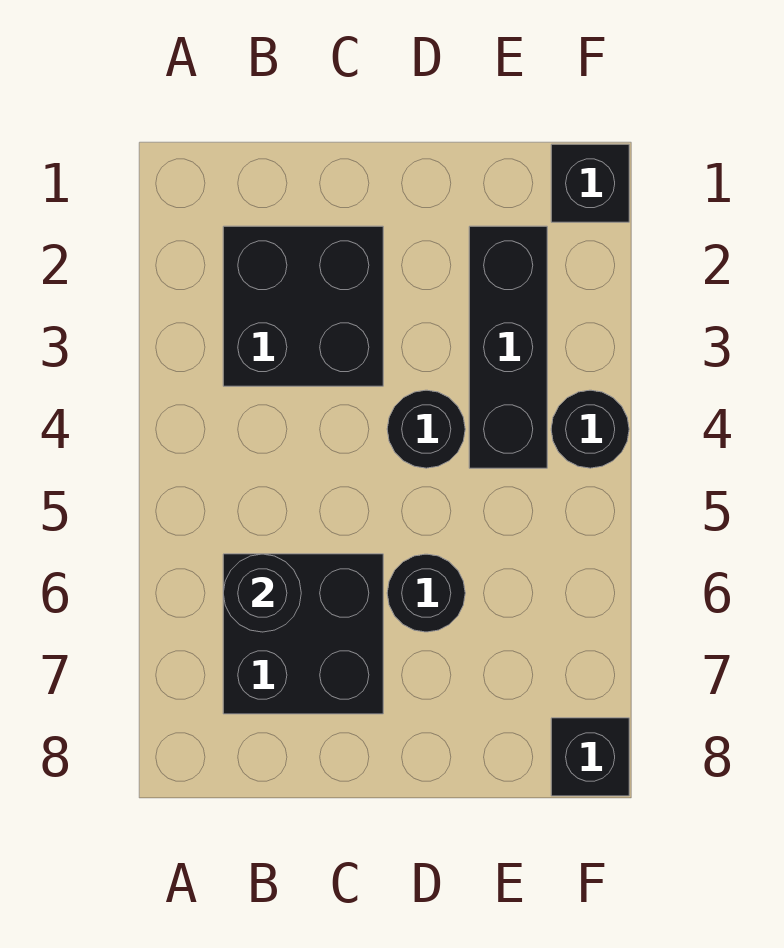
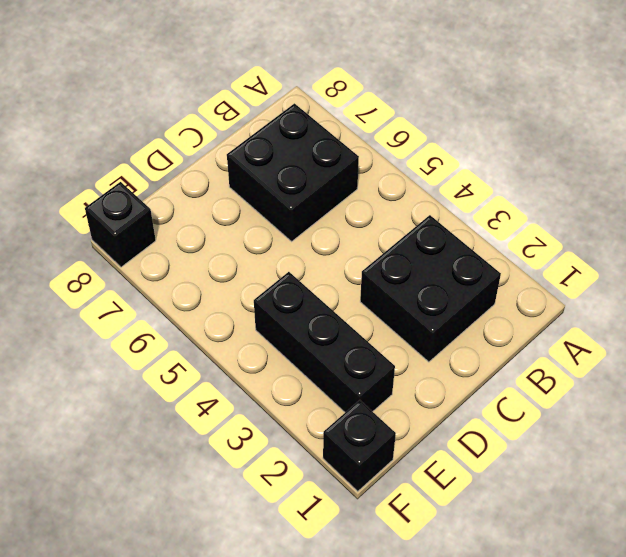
none -> black round brick D4 level 1
none -> black round brick D6 level 1

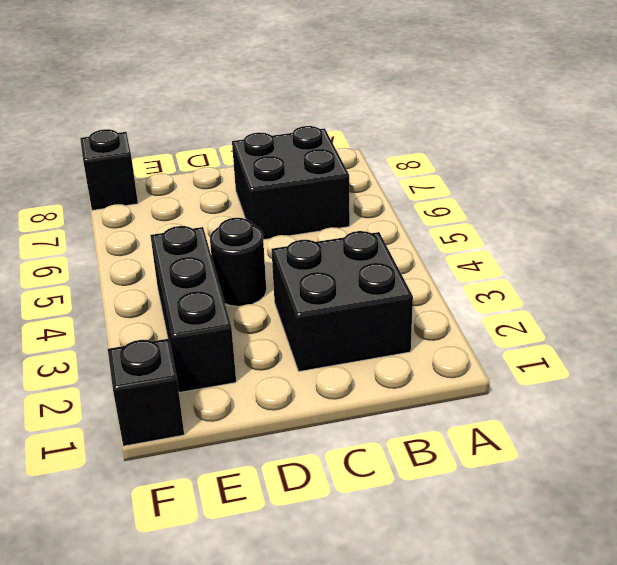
none -> black round brick D6 level 1
none -> black round brick F4 level 1

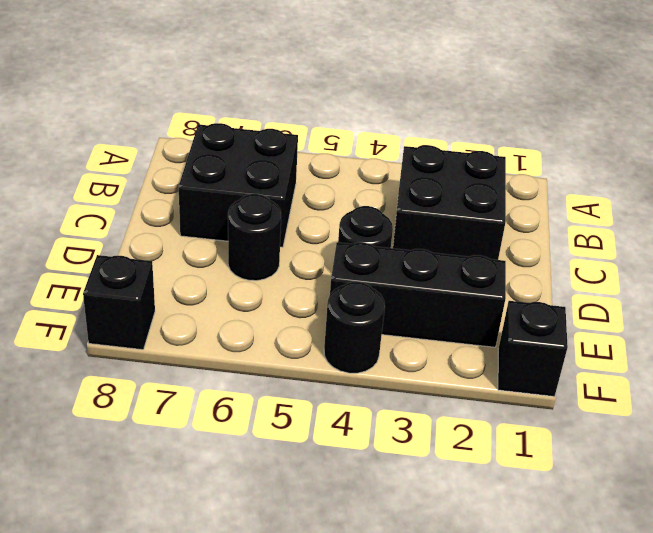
none -> black round brick B6 level 2

